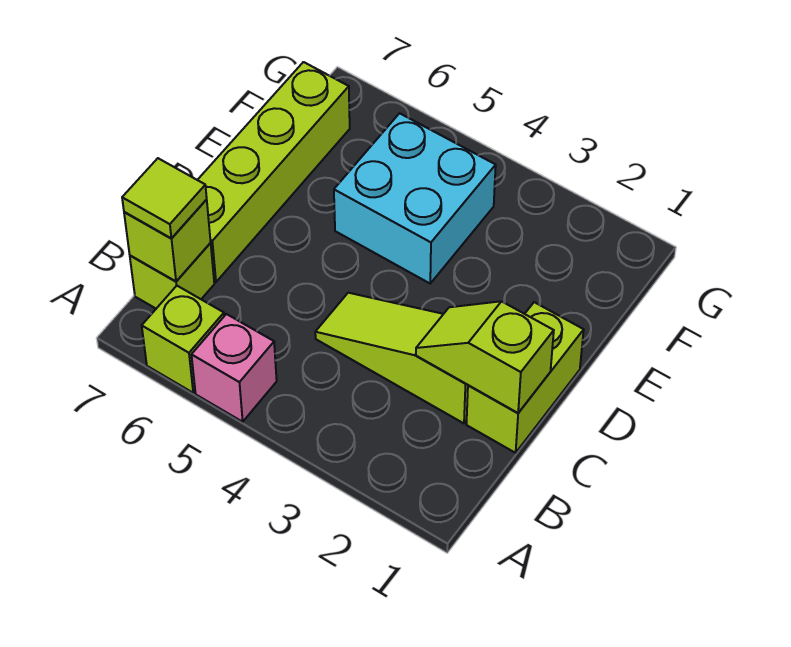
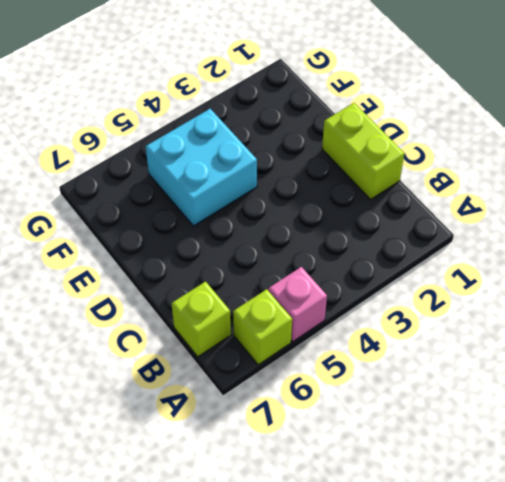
none -> lime slope C2:C4 level 1 top 2
none -> lime brick C7:F7 level 1

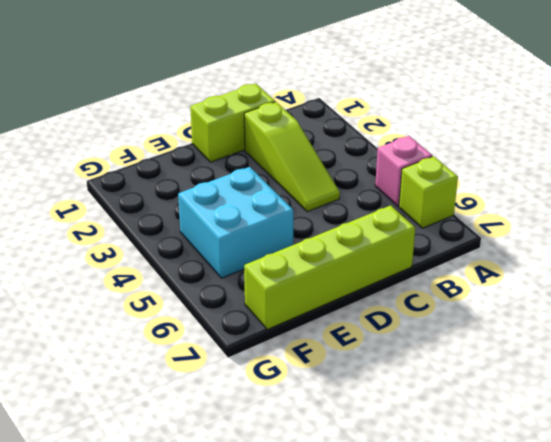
none -> lime brick B7 level 1
none -> lime brick B7 level 2

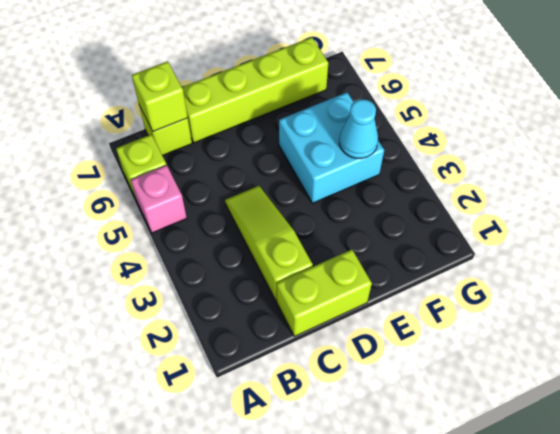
cyan cone F4 level 2 -> none
none -> lime slope C1:C2 level 2 top 1
none -> lime tile B7 level 3

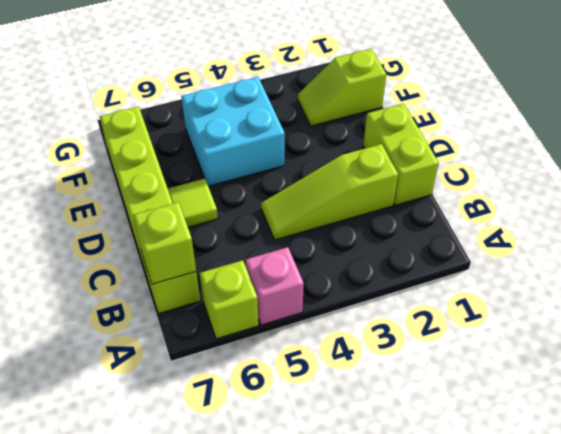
lime tile D6 level 1 -> lime tile B7 level 3
lime slope F1:F2 level 1 top 1 -> lime slope C1:C2 level 2 top 1

